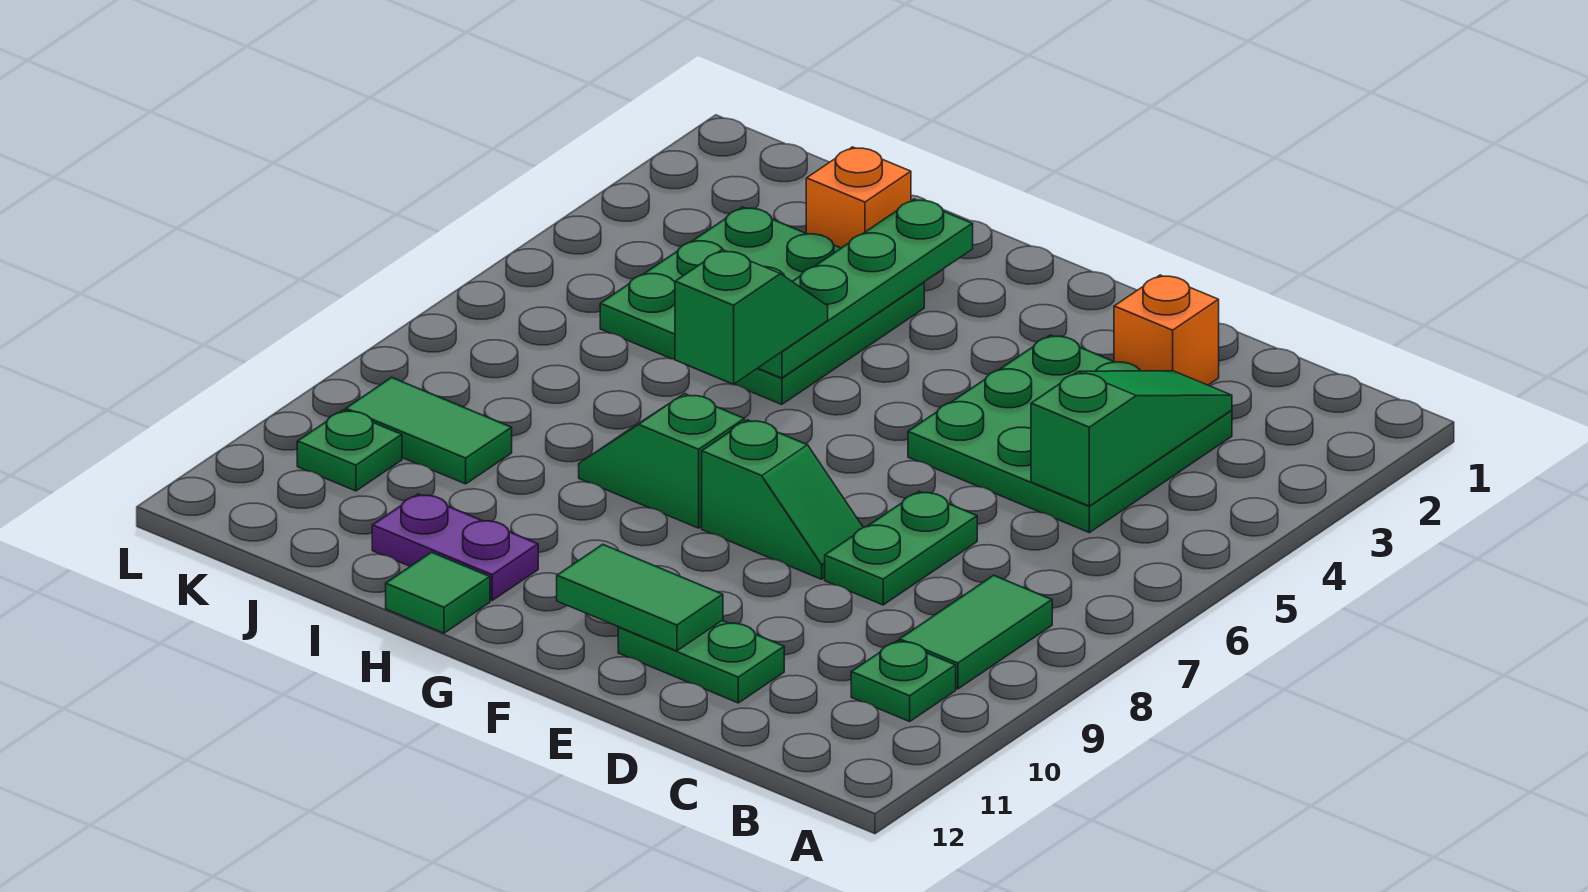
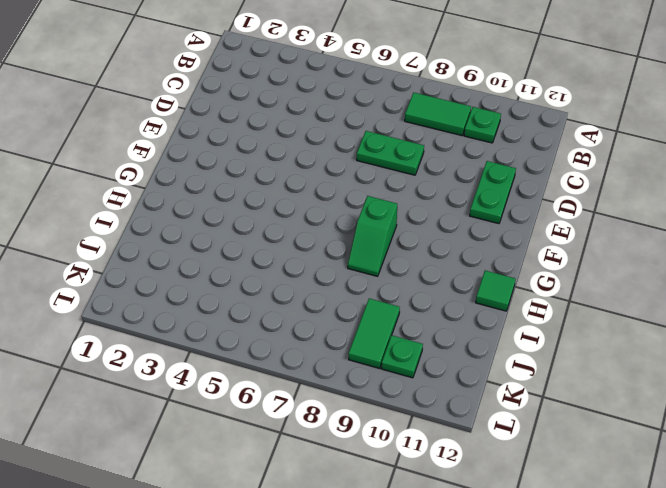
none -> green plate C3:E5 level 1
none -> orange brick D2 level 1
none -> green slope E8:F8 level 1 top F

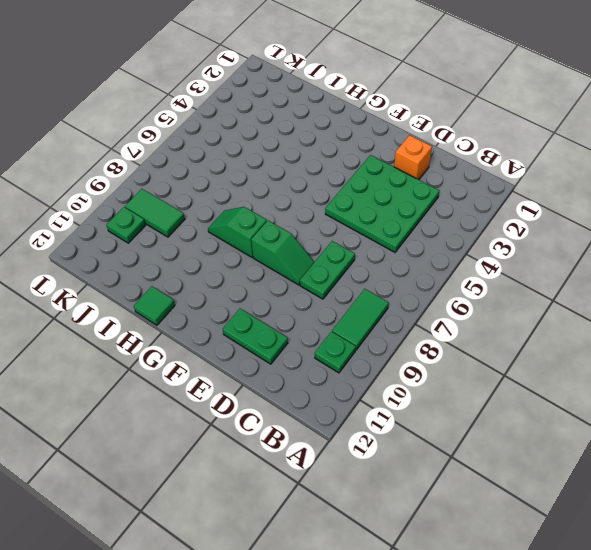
none -> green plate H3:J5 level 1
none -> purple plate H11:I11 level 1
none -> orange brick I2 level 1

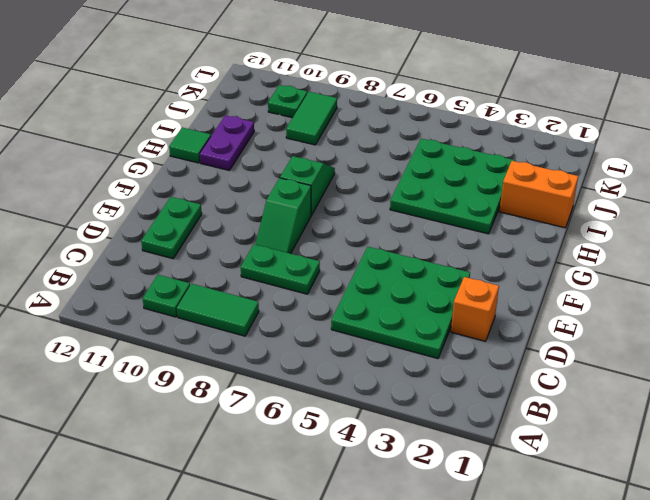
orange brick I1:I2 level 1 -> orange brick I2 level 1
none -> green slope C3:C5 level 2 top 5
none -> green tile E11:F11 level 2
none -> green plate H2:H5 level 2

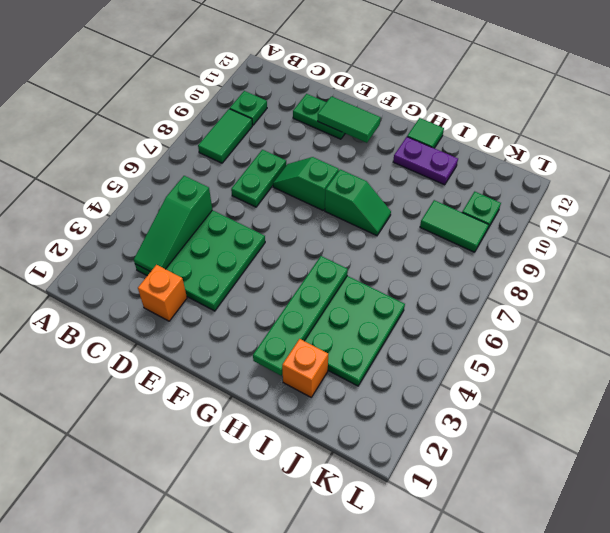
none -> green slope H5:H6 level 3 top 6

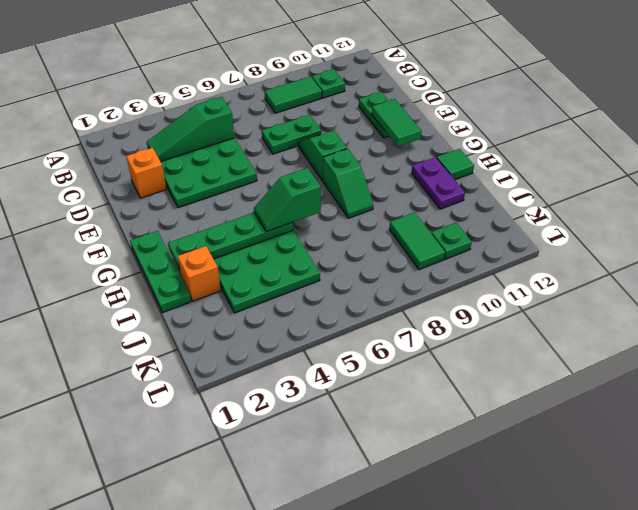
green plate G1:I1 level 1 -> none

